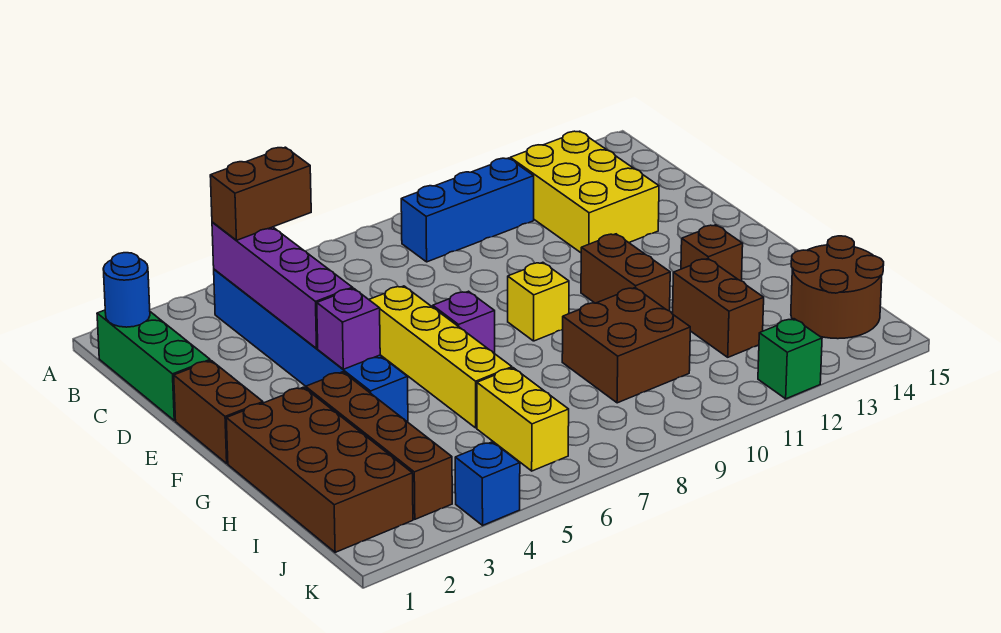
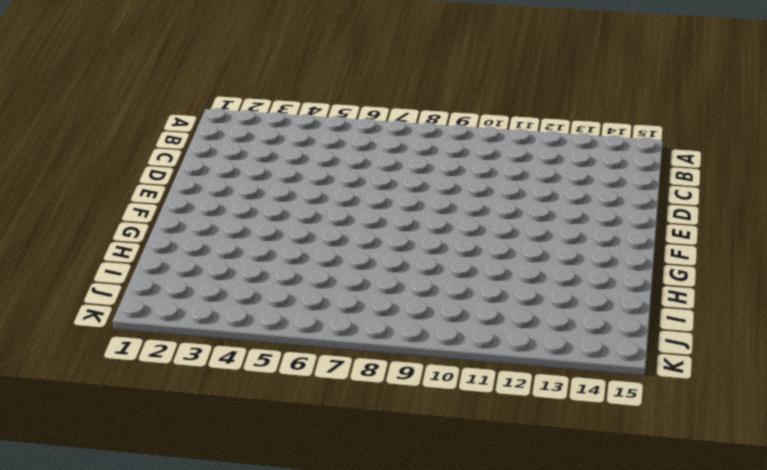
none -> green brick B1:D1 level 1
none -> blue brick B4:G4 level 1
none -> blue brick B9:B11 level 1

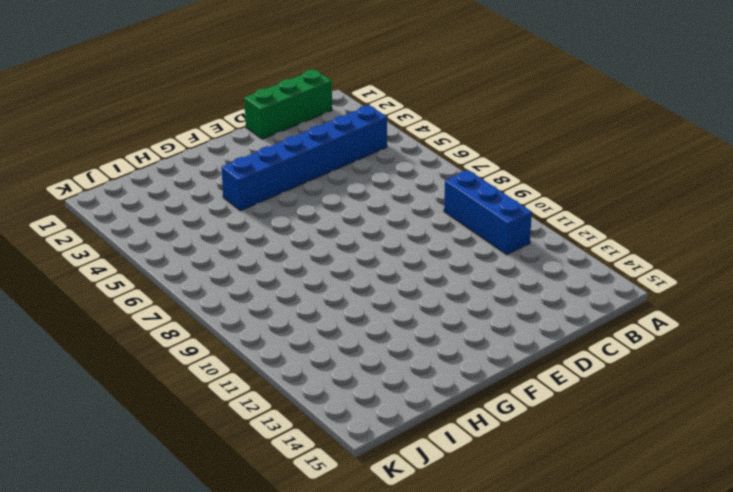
none -> yellow brick B12:D13 level 1
none -> brown brick E1:F1 level 1
none -> yellow brick E6:H6 level 1

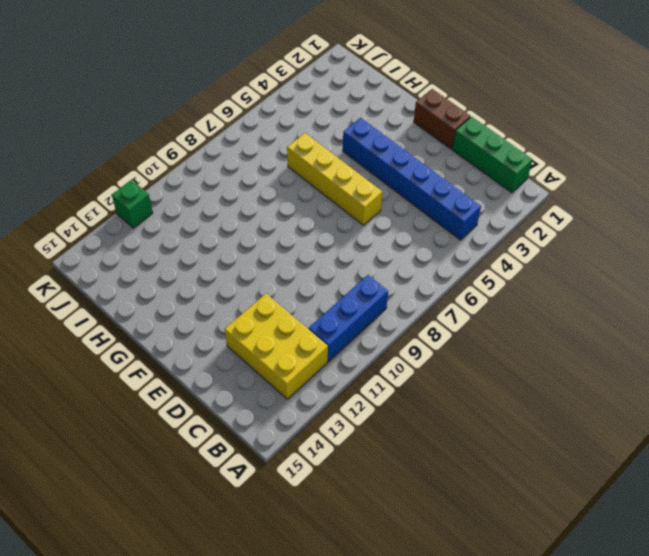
none -> purple brick F7 level 1
none -> yellow brick F9 level 1
none -> brown brick F11:G11 level 1

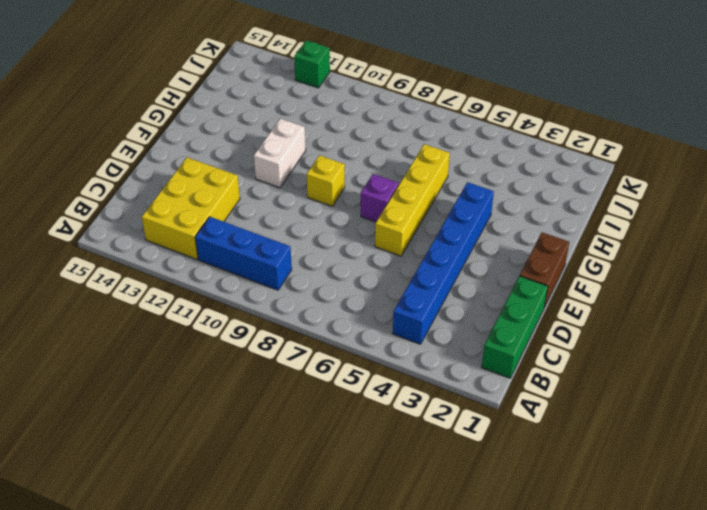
white brick F11:G11 level 1 -> brown brick F11:G11 level 1
none -> brown brick G1:J2 level 1
none -> brown brick G3:J3 level 1
none -> brown brick G13 level 1

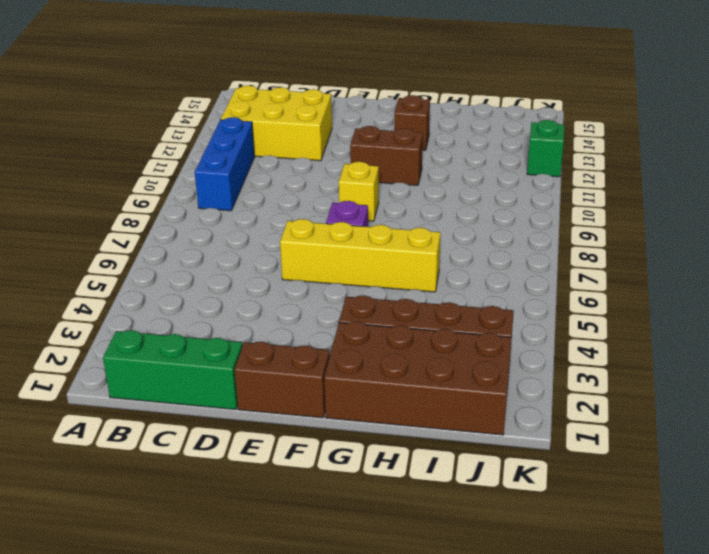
none -> blue brick B4:G4 level 1
none -> brown brick H9:I10 level 1
none -> brown brick H12:I12 level 1

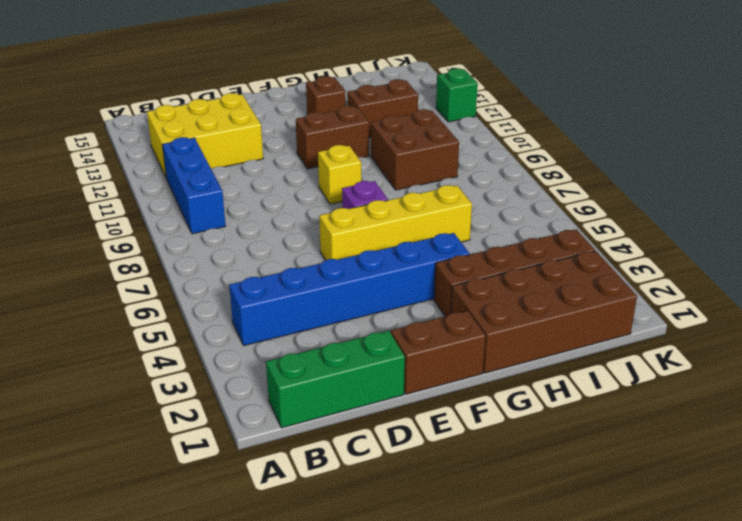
none -> yellow brick I6:J6 level 1
none -> brown round brick I14:J15 level 1
none -> blue brick K4 level 1

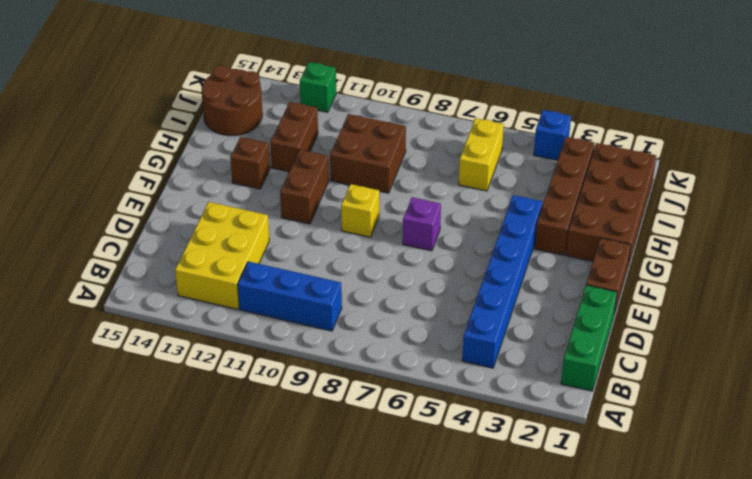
none -> yellow brick E6:H6 level 1
none -> blue round brick B1 level 2
none -> purple brick B4:E4 level 2

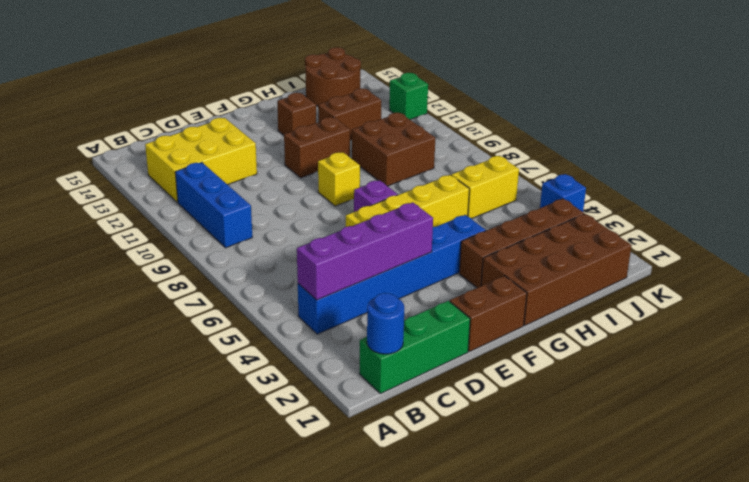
none -> purple brick F4 level 2
none -> brown brick B4:B5 level 3

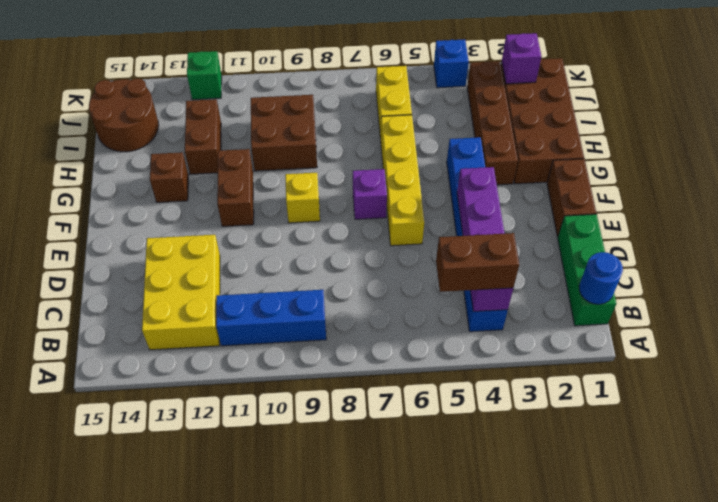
purple brick J2 level 2 -> purple brick F4 level 2

